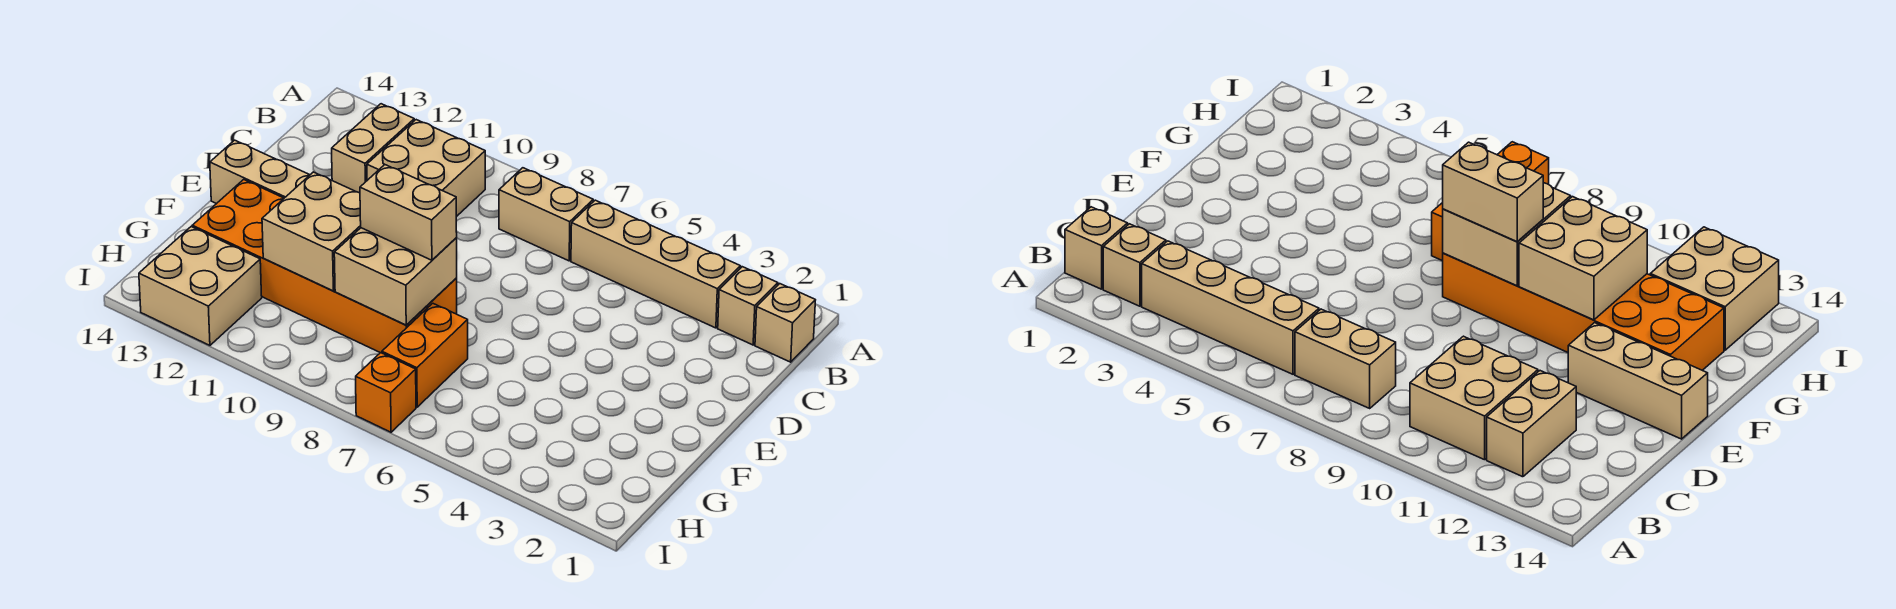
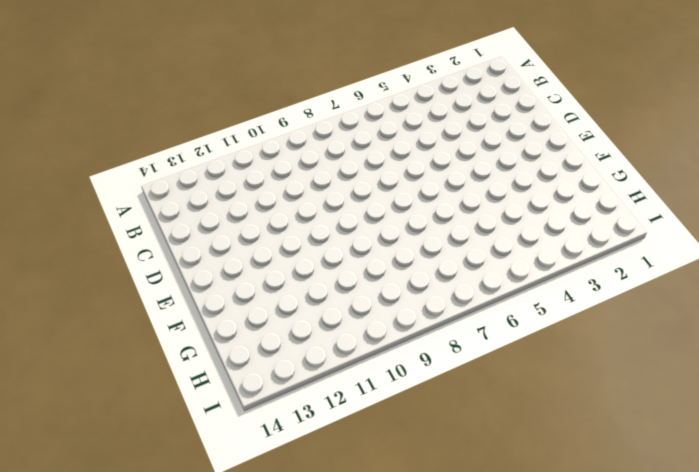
none -> tan brick B1 level 1
none -> tan brick B2 level 1
none -> tan brick B3:B6 level 1

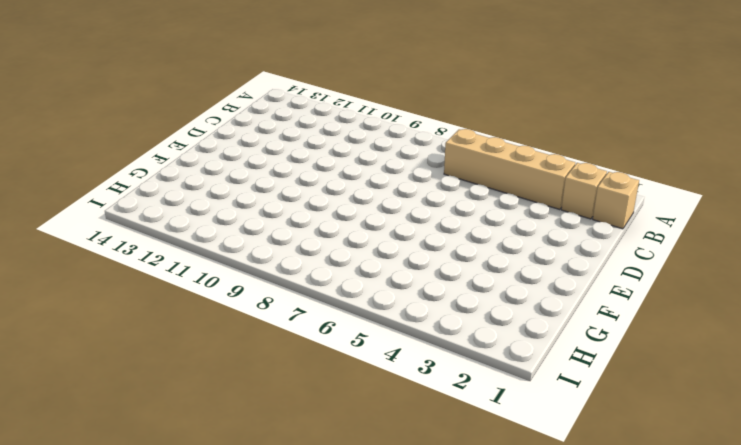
none -> tan brick B7:B8 level 1
none -> tan brick B10:C11 level 1
none -> tan brick B12:C12 level 1

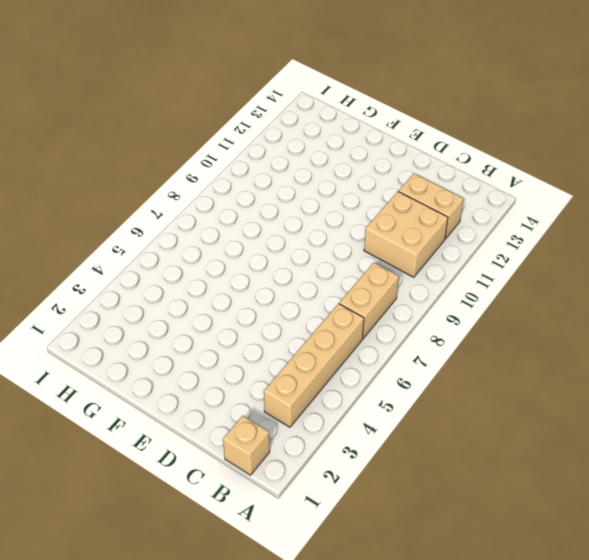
none -> tan brick B2 level 1
none -> tan brick E12:E14 level 1
none -> orange brick F8:G13 level 1

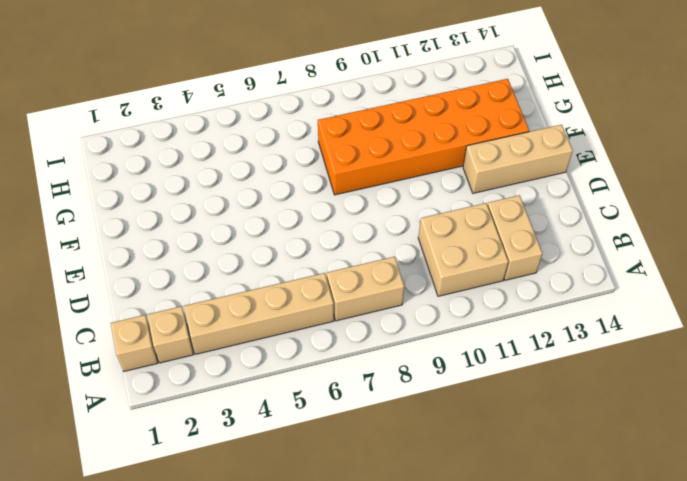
none -> orange brick G7:H7 level 1
none -> tan brick H12:I13 level 1
none -> orange brick I7 level 1

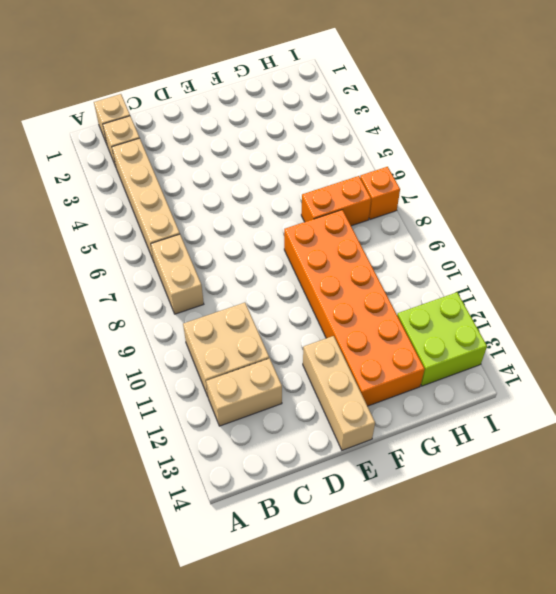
lime brick H12:I13 level 1 -> tan brick H12:I13 level 1
none -> tan brick F8:G9 level 2
none -> tan brick F10:G11 level 2
none -> tan brick F8:F9 level 3

